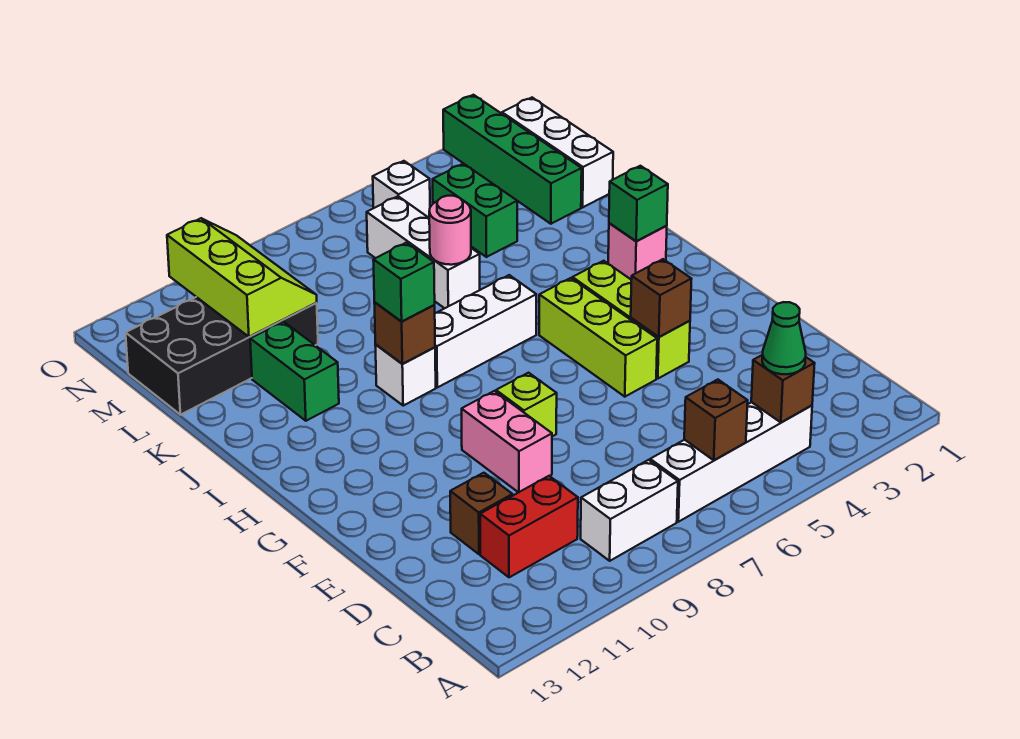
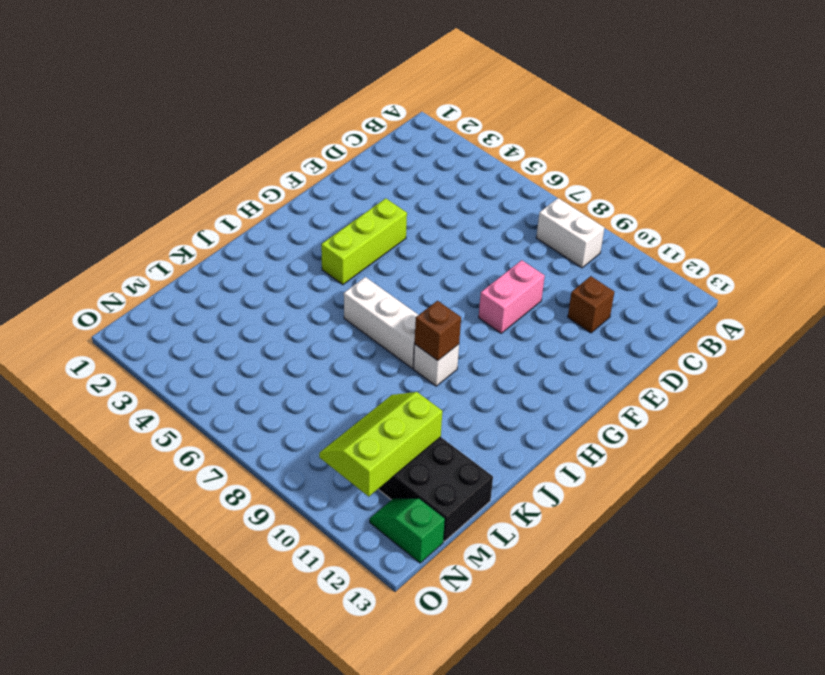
green slope N12:N13 level 1 top 13 -> none
none -> white brick B4:B7 level 1
none -> red brick C10:C11 level 1
none -> lime brick F5:H5 level 1

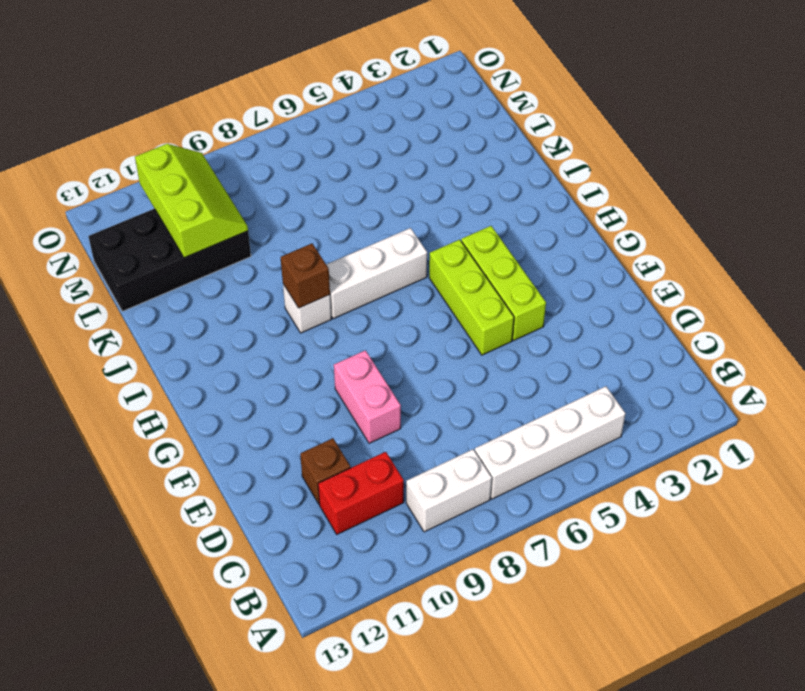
none -> lime brick F8 level 1
none -> pink brick I2 level 1
none -> green brick J11:K11 level 1

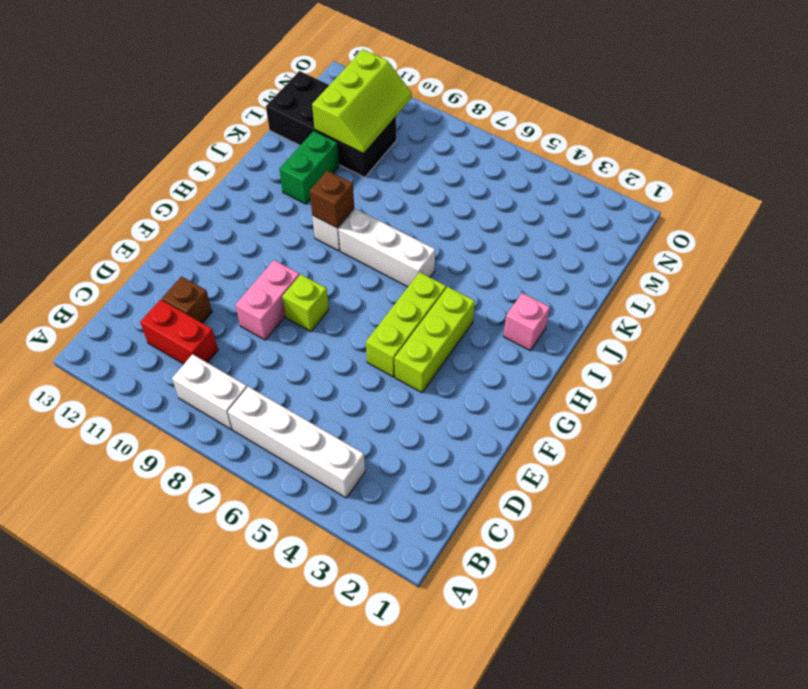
none -> white brick K6:M6 level 1
none -> white brick L1:N1 level 1
none -> green brick L2:O2 level 1

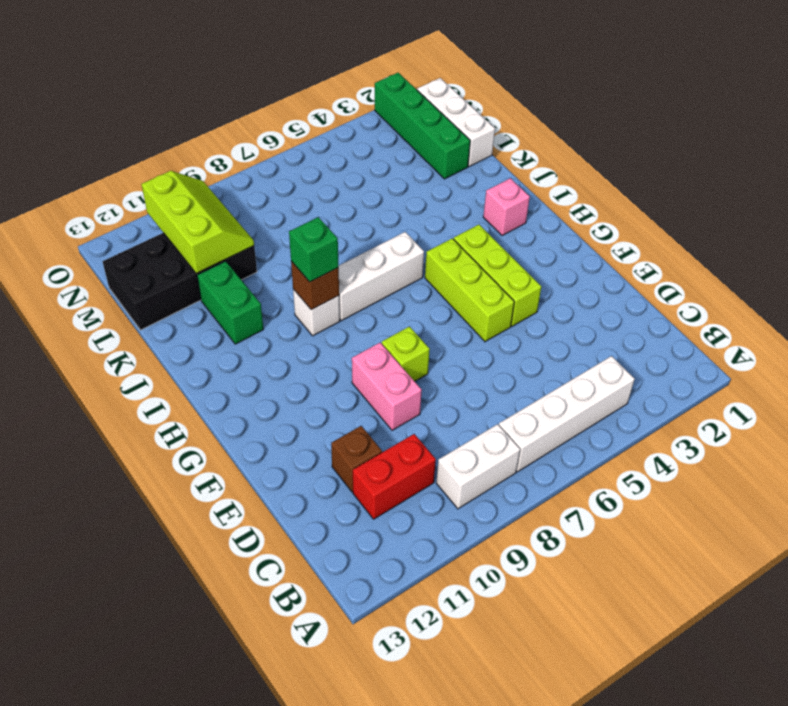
none -> white brick K6:M6 level 1
none -> green brick L4:M4 level 1
none -> white brick N5 level 1

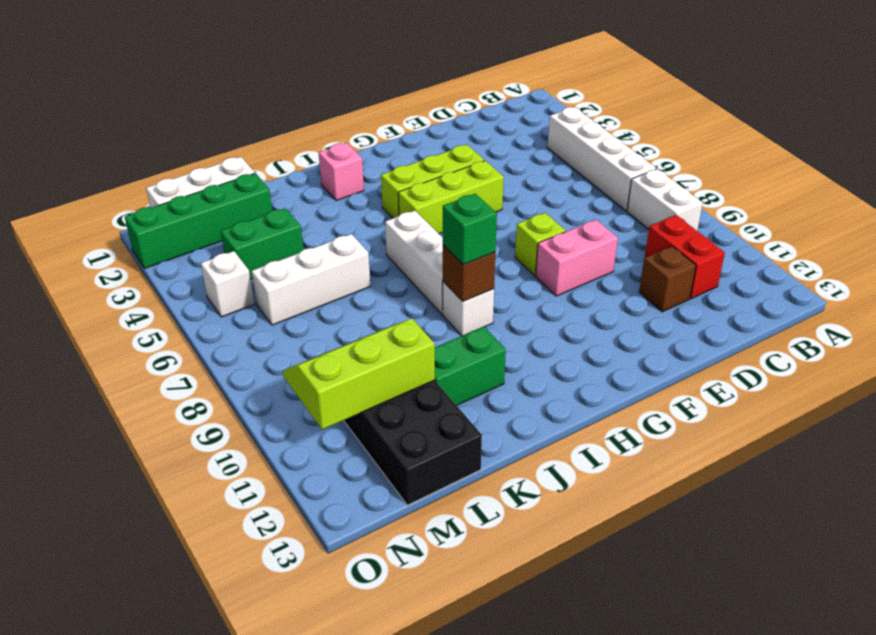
none -> brown brick B4 level 2
none -> brown brick B6 level 2
none -> brown brick F4 level 2

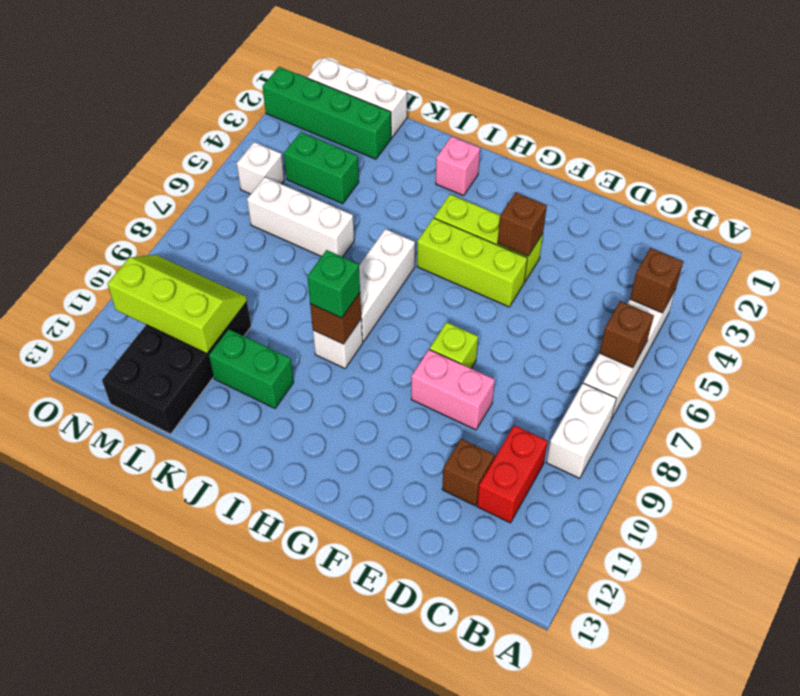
none -> green brick I2 level 2
none -> pink round brick K6 level 2
none -> green cone B4 level 3

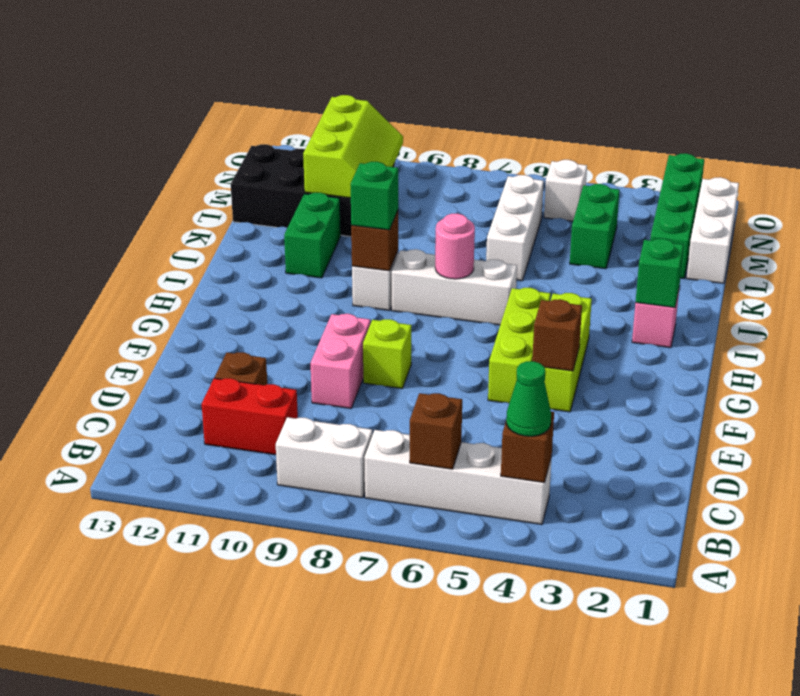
pink round brick I7 level 2 -> pink round brick K6 level 2

